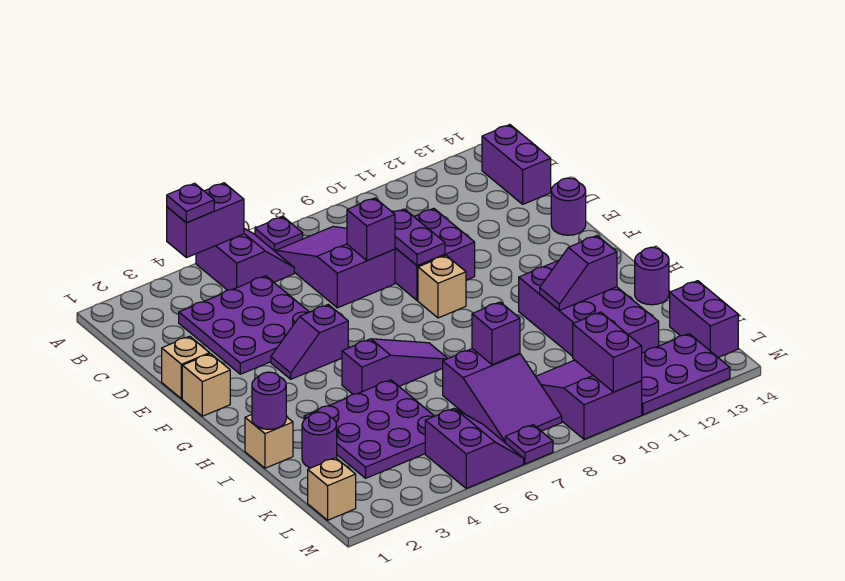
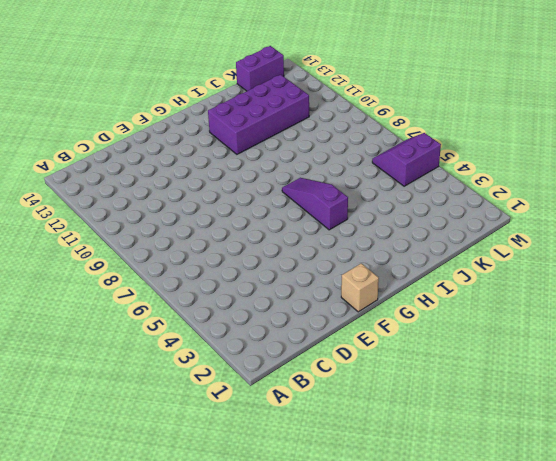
none -> purple slope A5:B6 level 1 top 5
none -> purple plate A7 level 1
none -> purple slope B7:D8 level 1 top D
none -> purple brick B14:C14 level 1

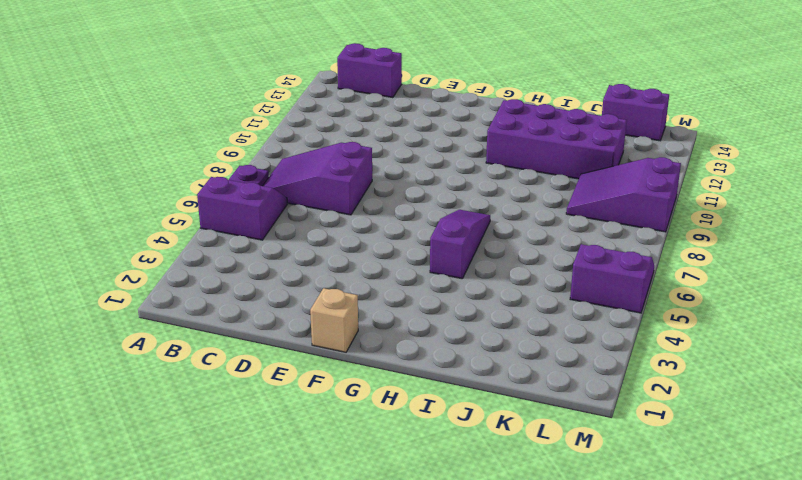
none -> purple plate C3:E5 level 1
none -> purple brick D9:E10 level 1
none -> tan brick E1 level 1
none -> purple round brick E14 level 1

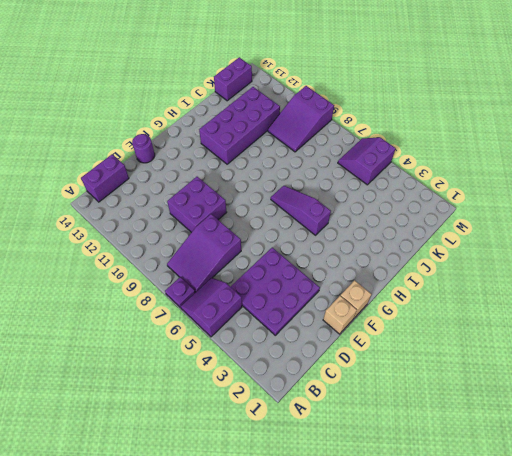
none -> purple slope F4:F5 level 1 top 5
none -> tan brick F9 level 1
none -> tan brick I1 level 1
none -> purple plate I3:K5 level 1

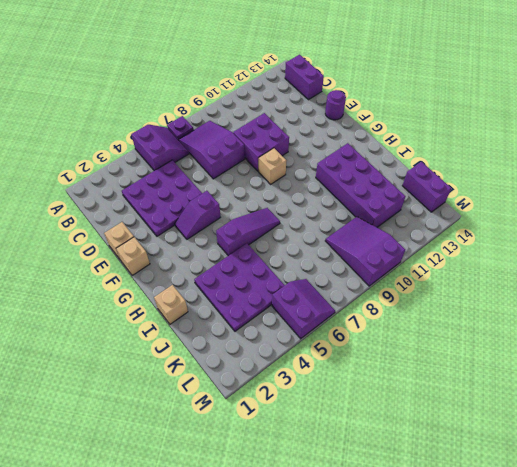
none -> purple round brick I14 level 1
none -> purple round brick J2 level 1
none -> purple slope J7:L8 level 1 top J
none -> tan brick L1 level 1

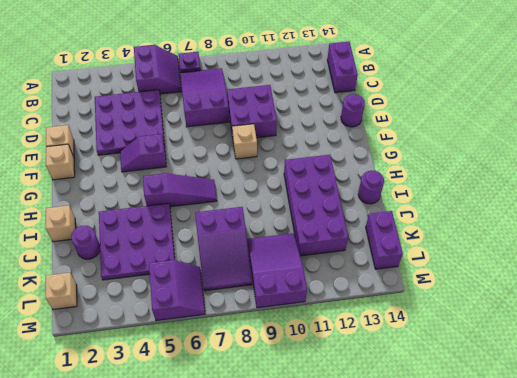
none -> purple plate L11:M13 level 1
none -> purple plate M7 level 1
none -> purple brick A4:A5 level 2
none -> purple brick D8 level 2

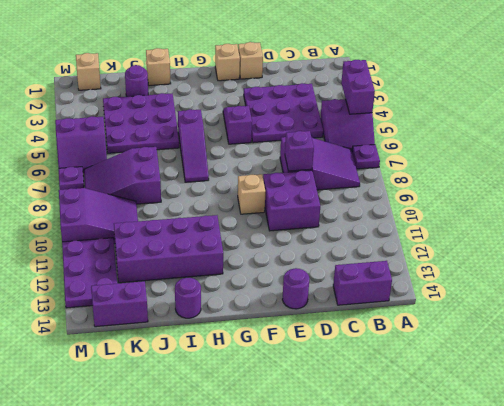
none -> purple plate D9:E9 level 2
none -> purple round brick I1 level 2
none -> purple slope I11:I12 level 2 top 12
none -> purple brick J8 level 2

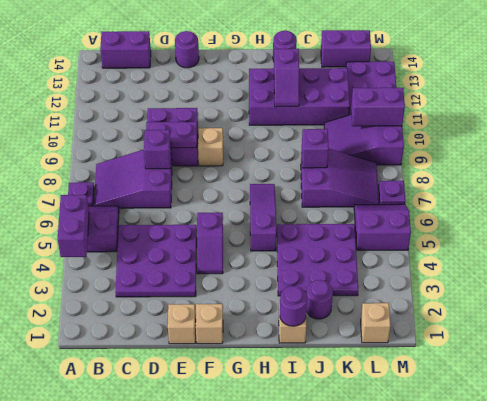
none -> purple plate A4 level 3

